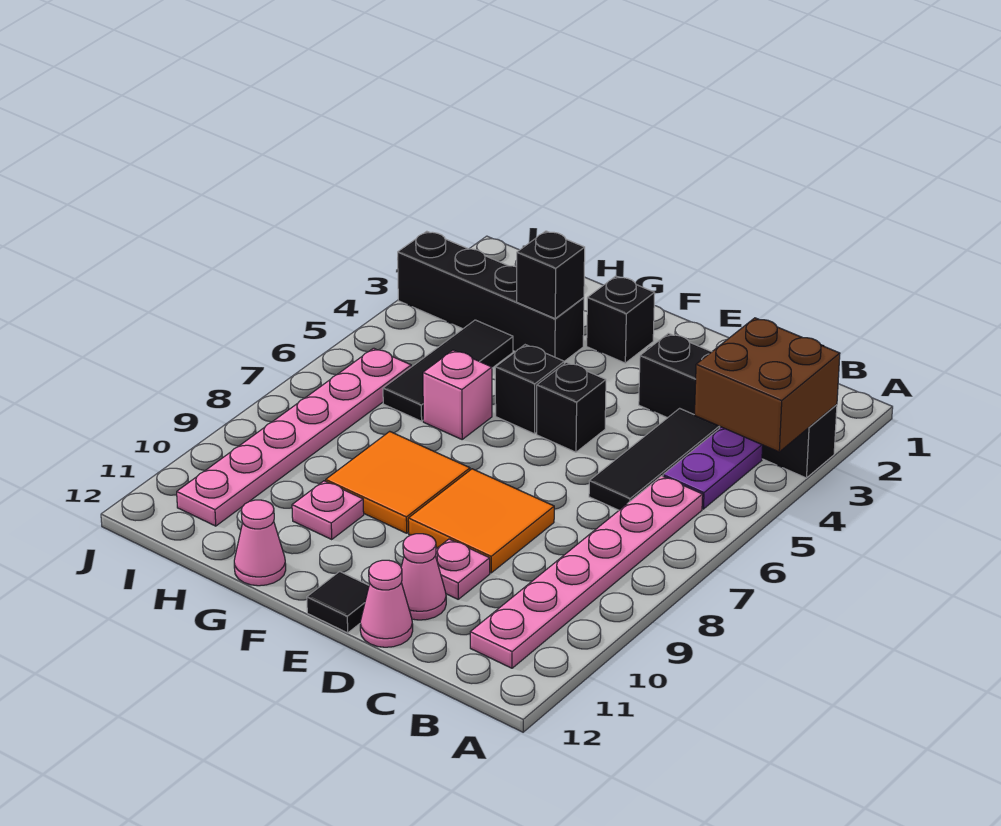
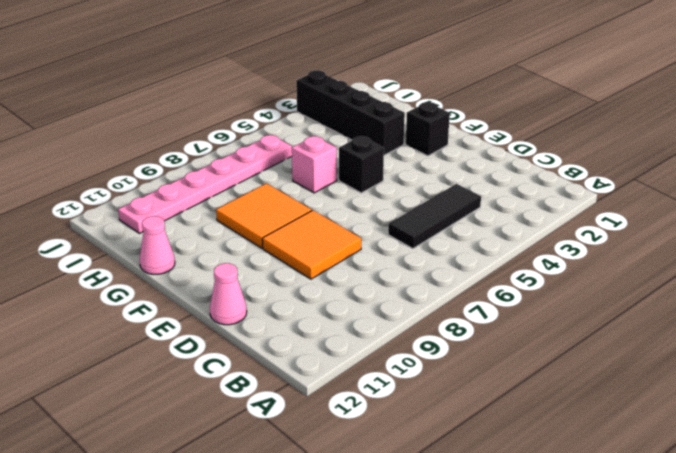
none -> black brick A3:D3 level 1
none -> purple plate B4:B5 level 1
none -> pink plate B6:B11 level 1

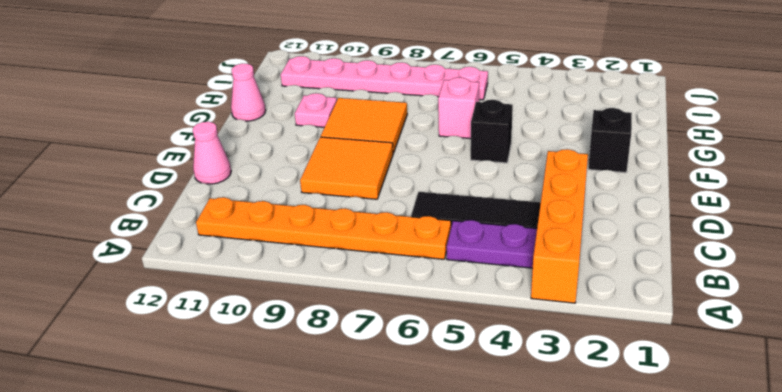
orange brick A3:D3 level 1 -> black brick A3:D3 level 1
orange plate B6:B11 level 1 -> pink plate B6:B11 level 1
none -> pink plate D10 level 1
none -> pink cone D11 level 1
none -> black brick E5 level 1

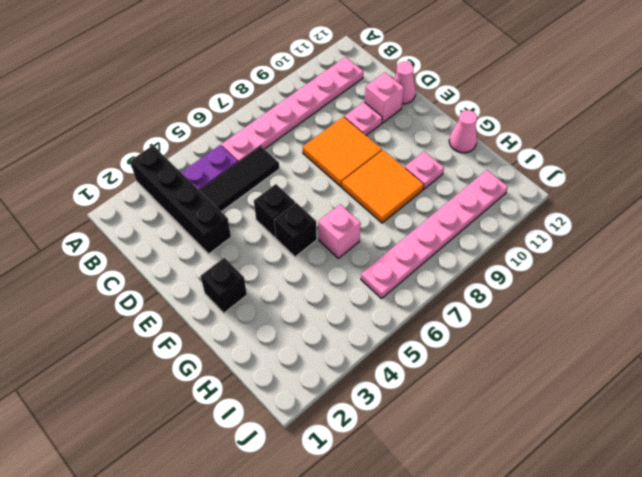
pink brick D11 level 1 -> pink cone D11 level 1
none -> black tile E12 level 1
none -> black brick G3:J3 level 1
none -> black tile H4:H6 level 1

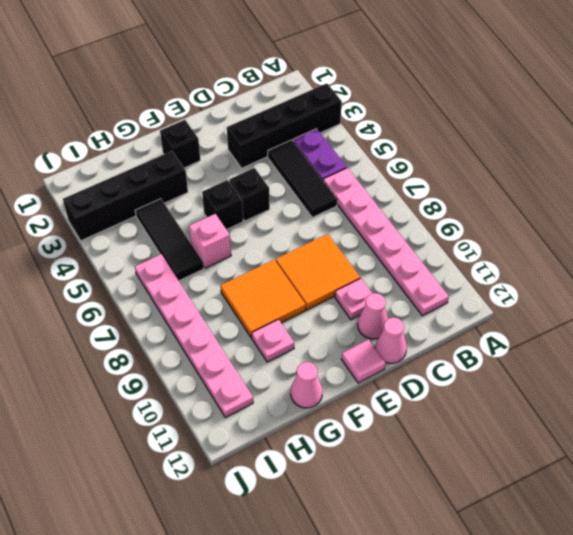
pink tile E12 level 1 -> black tile E12 level 1
none -> brown brick A3:B4 level 2
none -> black brick G3 level 2

